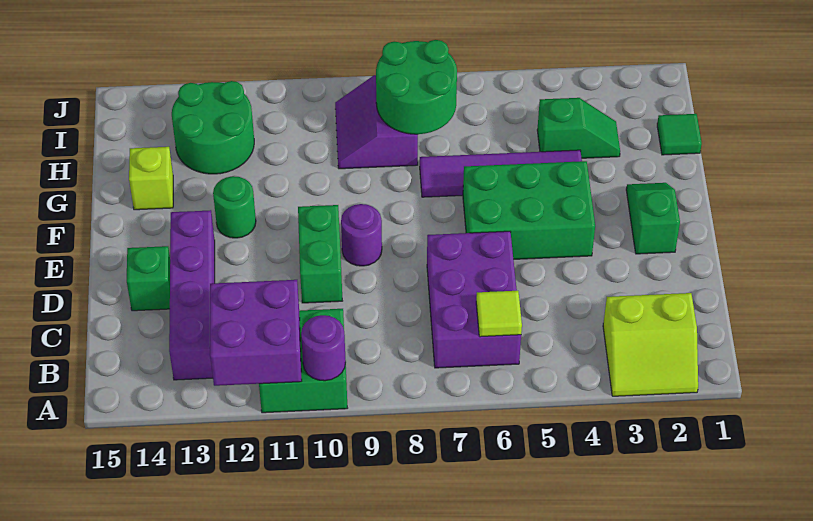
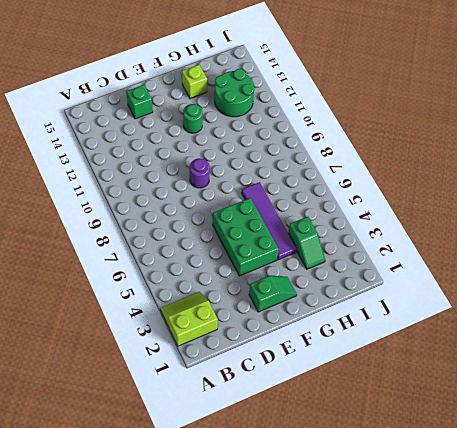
lime slope A2:B3 level 1 top 2 -> lime slope A2:B3 level 1 top B
none -> green brick A10:B11 level 1
none -> purple brick B6:D7 level 1
none -> purple brick B13:E13 level 1

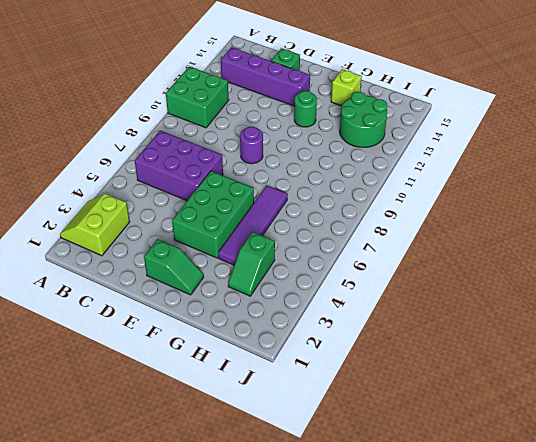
none -> green brick D10:E10 level 1
none -> green tile H1 level 1
none -> purple slope H8:I9 level 1 top 8

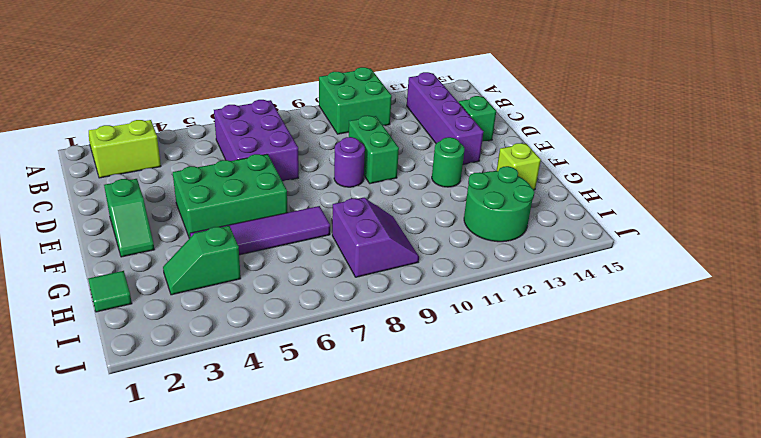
none -> purple round brick A10 level 2
none -> purple brick A11:B12 level 2
none -> lime tile B6 level 2

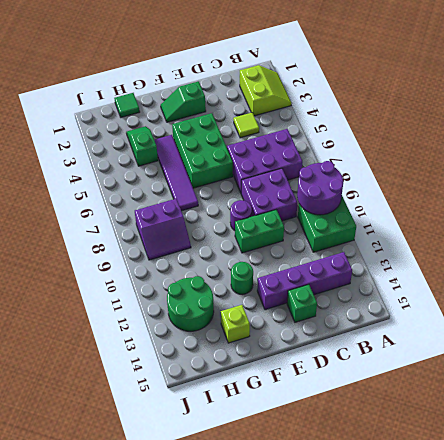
purple round brick A9:B10 level 2 -> purple round brick A10 level 2
lime tile C4 level 1 -> lime tile B6 level 2
purple brick C8:D9 level 1 -> purple brick A11:B12 level 2
none -> green round brick H7:I8 level 2

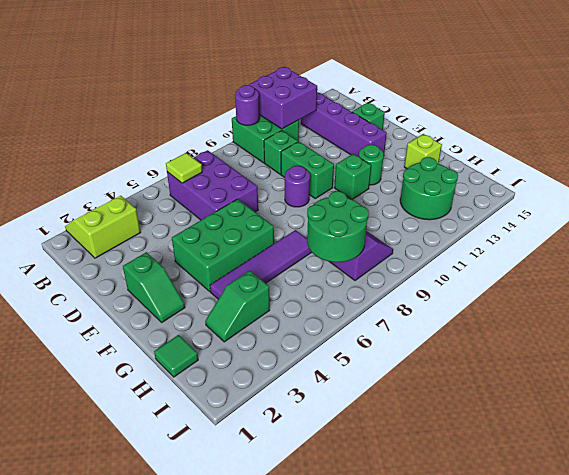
green brick C10 level 1 -> none
green brick F11 level 1 -> none

